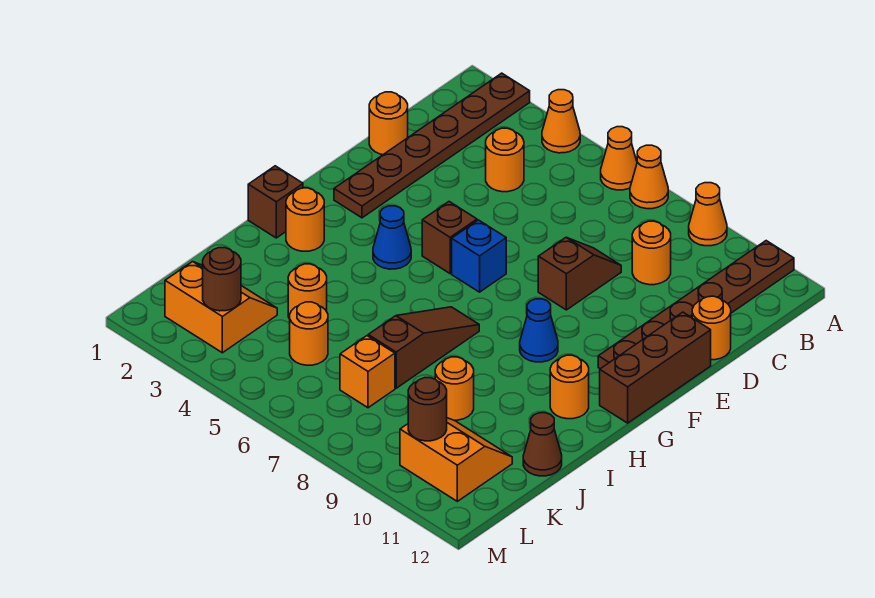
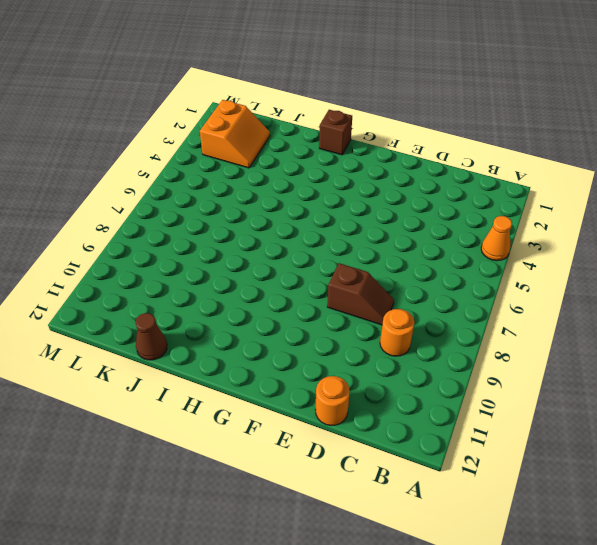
none -> brown plate A2:F2 level 1
none -> orange cone A6 level 1
none -> orange cone A7 level 1

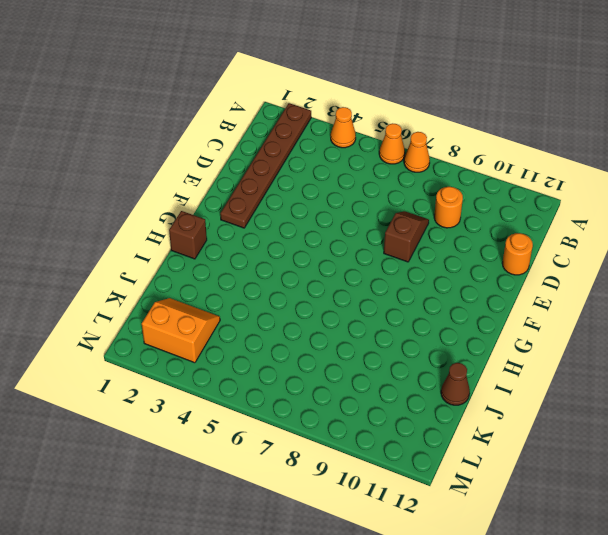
none -> orange cone A9 level 1
none -> brown plate A11:F11 level 1
none -> orange round brick C4 level 1

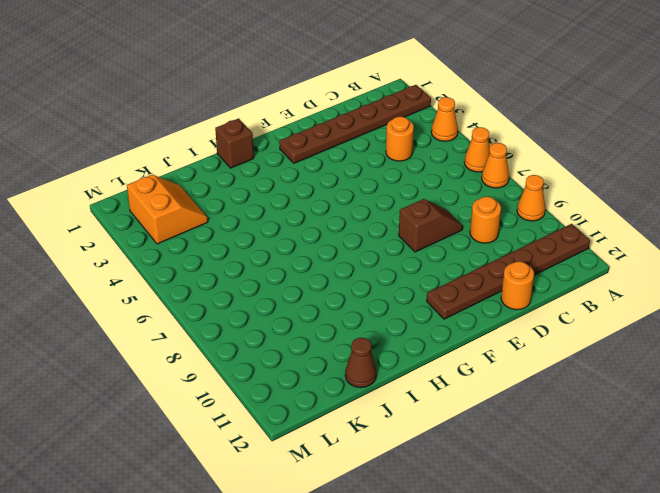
none -> orange round brick D1 level 1
none -> brown brick E12:G12 level 1
none -> brown brick F5 level 1

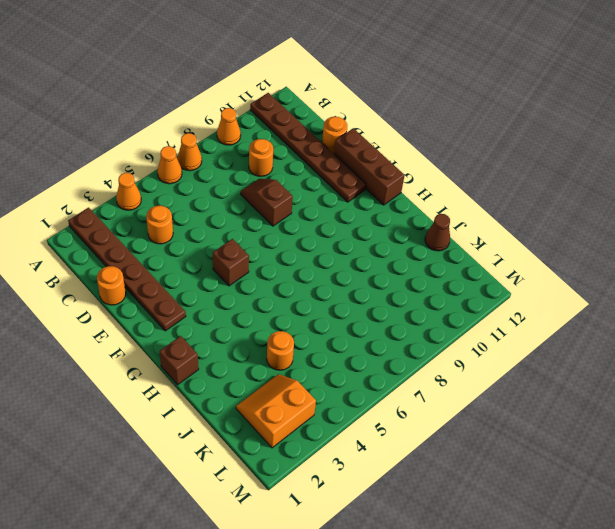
none -> blue brick F6 level 1
none -> blue cone G4 level 1
none -> blue cone G9 level 1

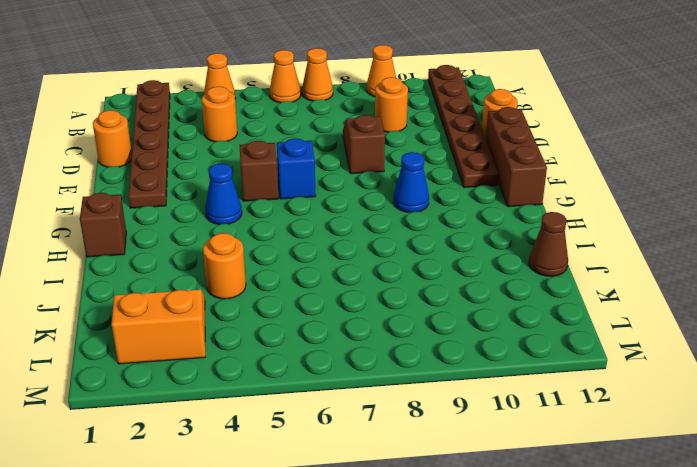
none -> orange round brick H2 level 1
none -> brown slope H7:J7 level 1 top J
none -> orange round brick H11 level 1

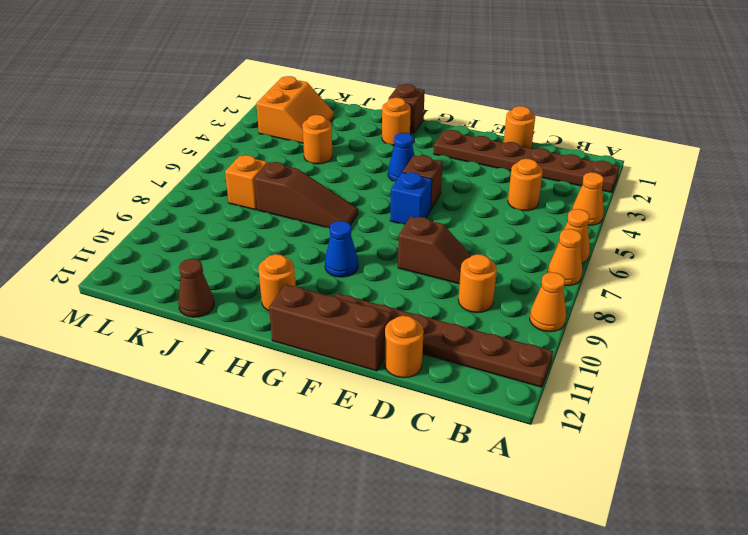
none -> orange round brick J9 level 1
none -> orange round brick K5 level 1
none -> orange slope K10:L11 level 1 top L

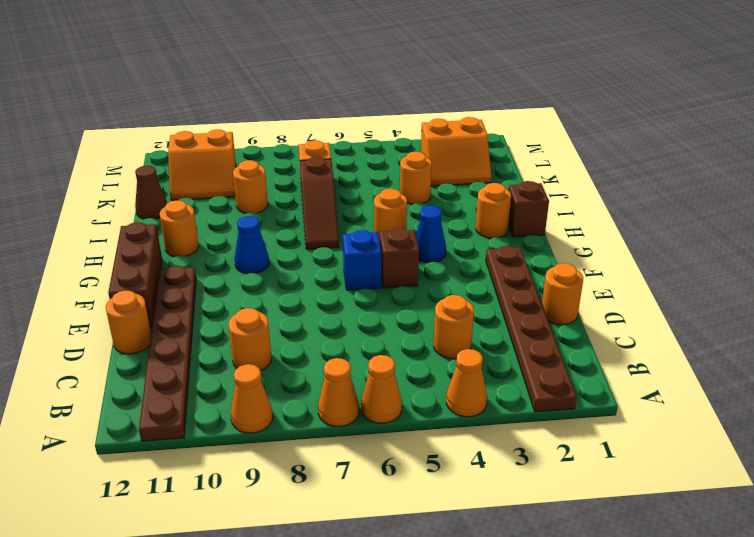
orange round brick H5 level 1 -> orange round brick K5 level 1
none -> brown slope D8:E8 level 1 top E
none -> brown round brick L3 level 2
none -> brown round brick L10 level 2

